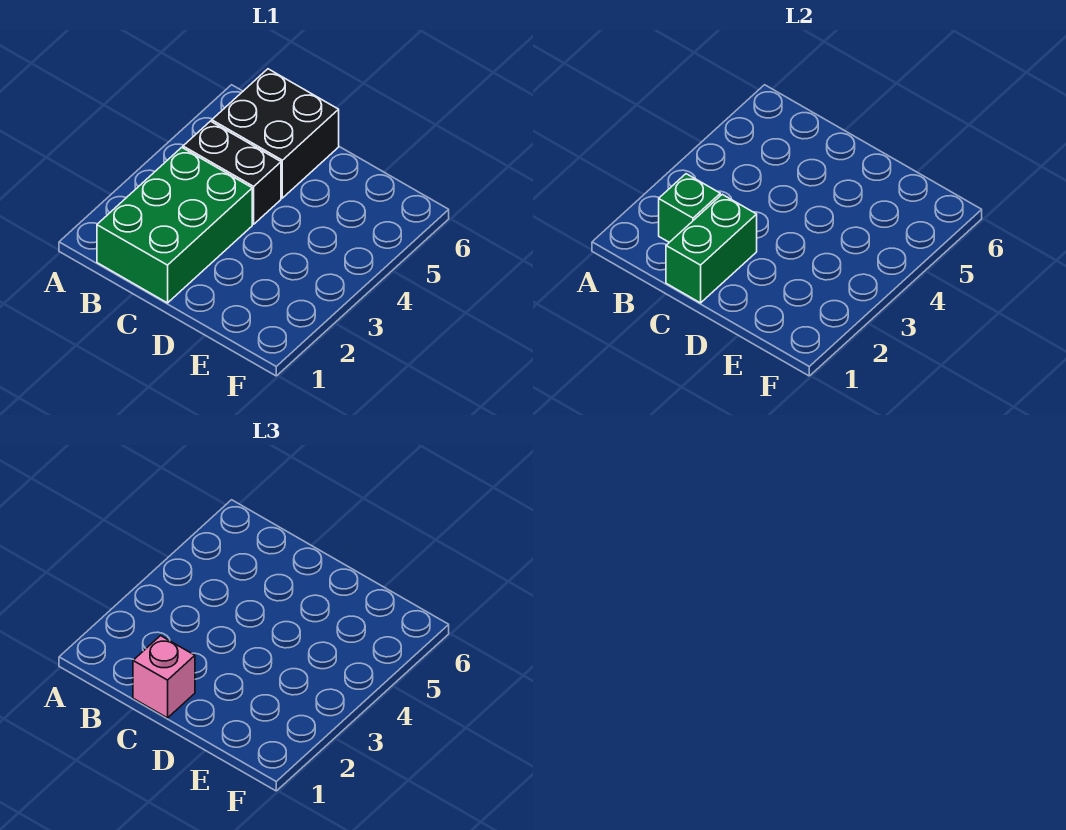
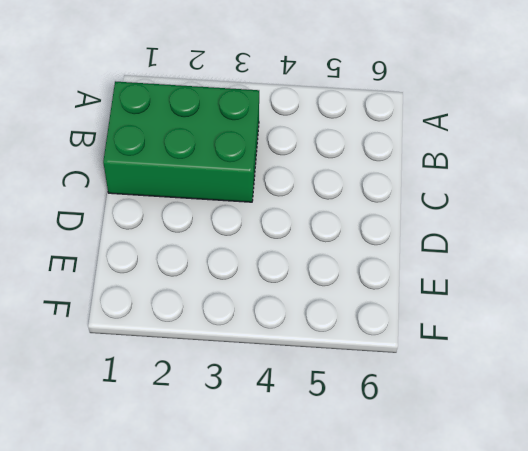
none -> black brick B4:C4 level 1
none -> black brick B5:C6 level 1

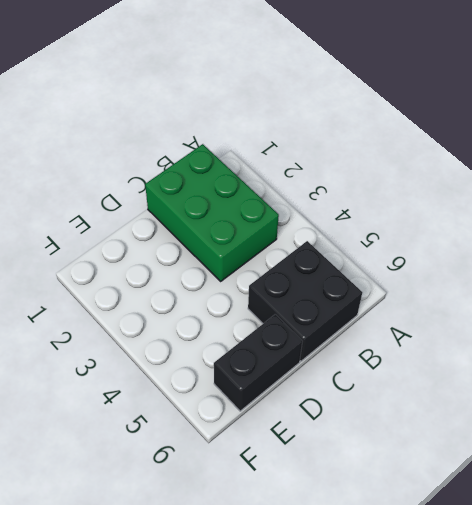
black brick D6:E6 level 1 -> black brick B4:C4 level 1
none -> green brick B2 level 2
none -> green brick C1:C2 level 2

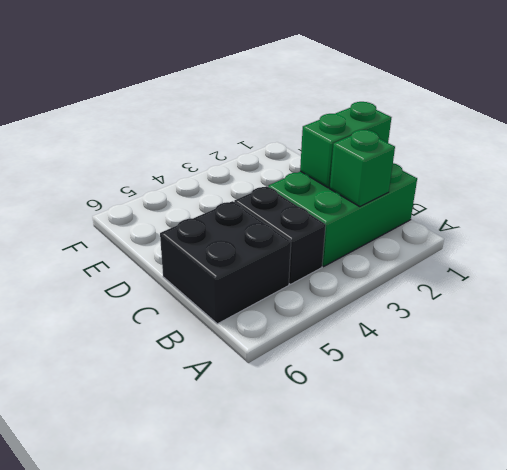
none -> pink brick C1 level 3

